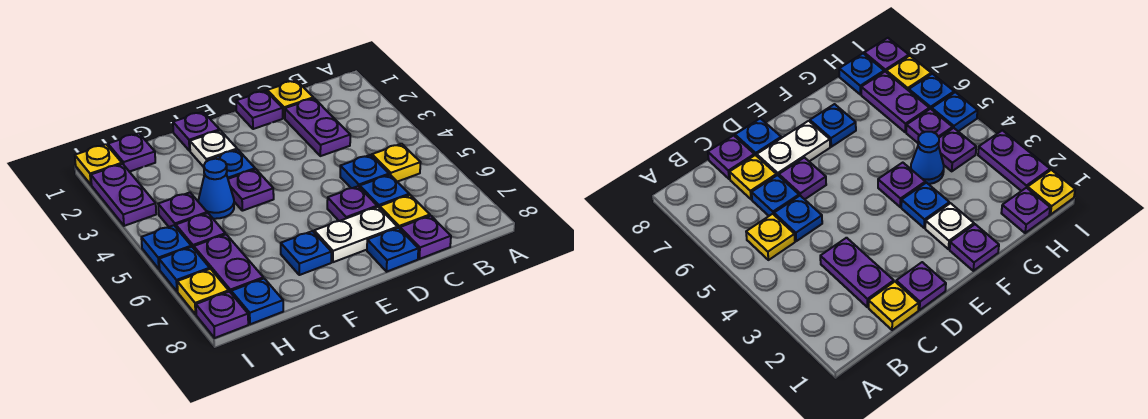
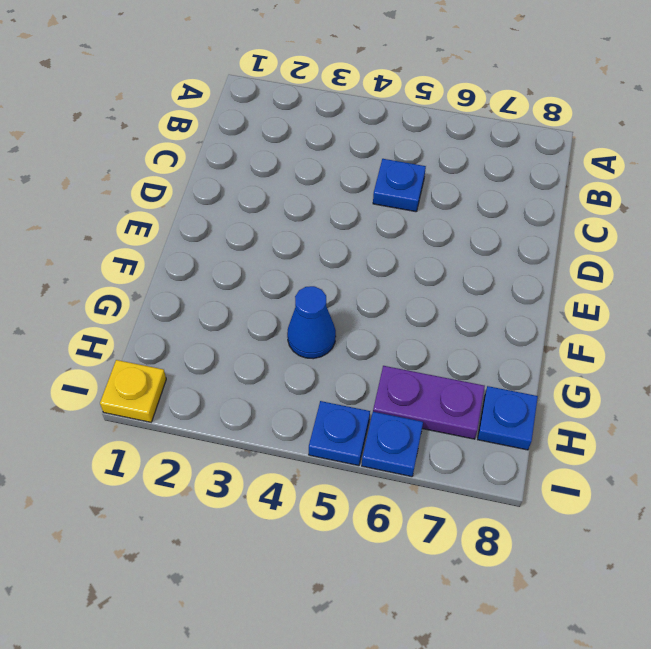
none -> yellow plate B5 level 1
none -> yellow plate C1 level 1
none -> purple plate C2:C3 level 1

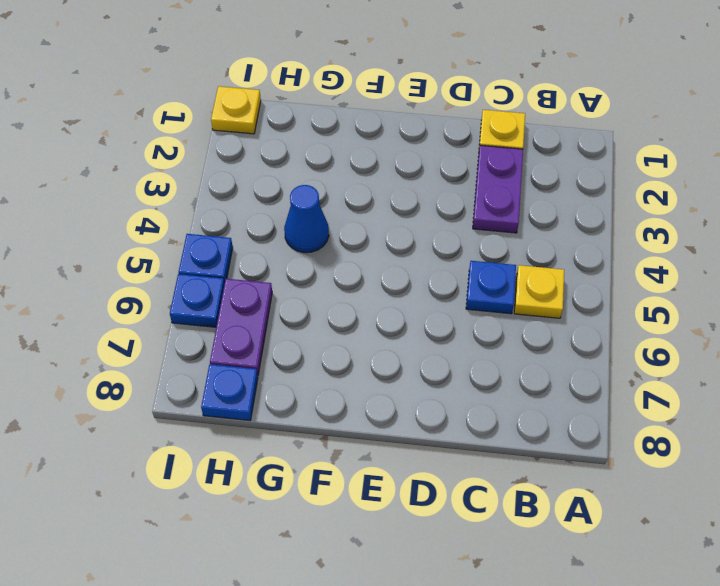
none -> blue plate C6 level 1
none -> yellow plate C7 level 1
none -> purple plate C8 level 1

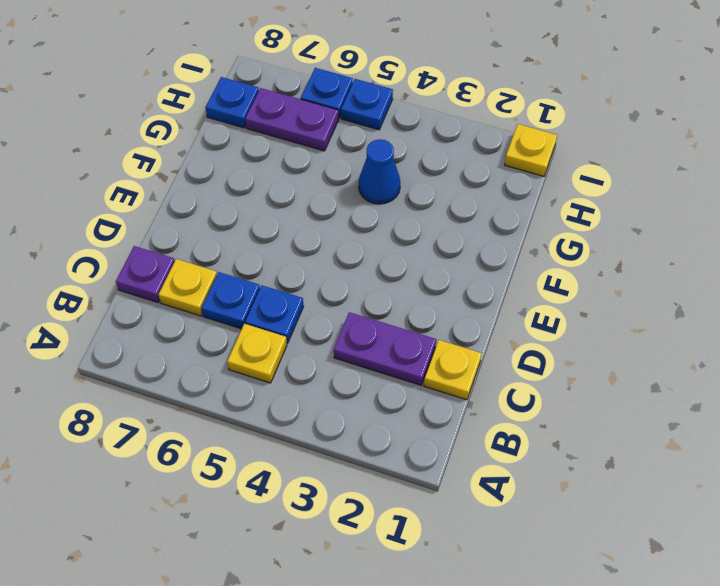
none -> purple plate D1 level 1
none -> purple plate D6 level 1
none -> white plate D7:E7 level 1

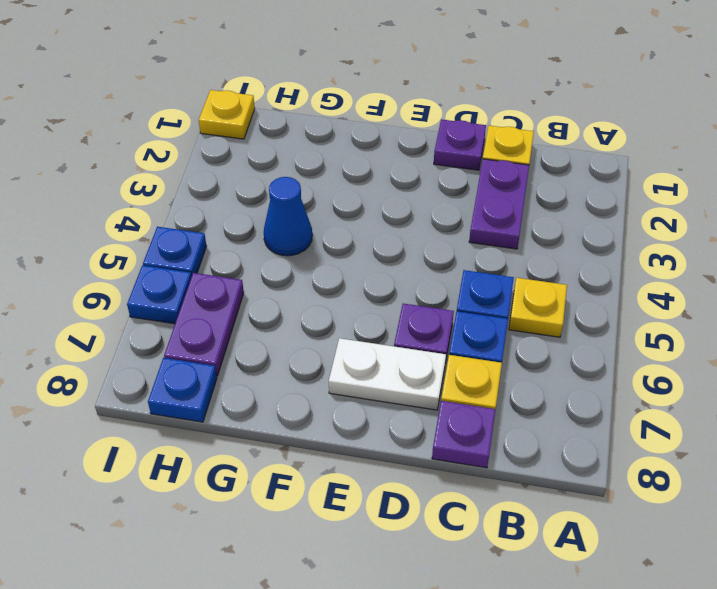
none -> blue plate D8 level 1
none -> purple plate F1 level 1
none -> white plate F2 level 1

